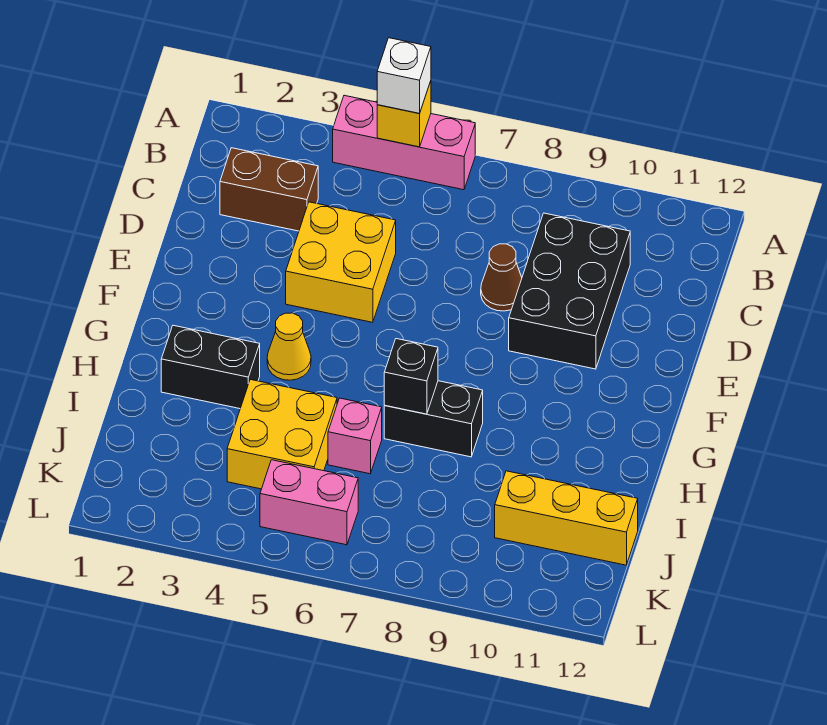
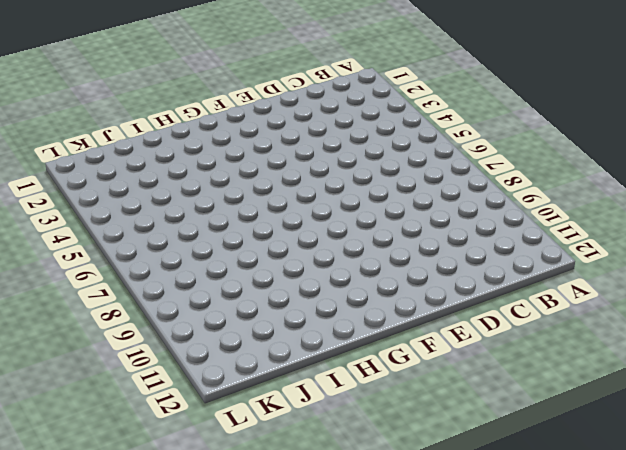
none -> pink brick A4:A6 level 1
none -> brown brick C2:C3 level 1
none -> black brick C9:E10 level 1

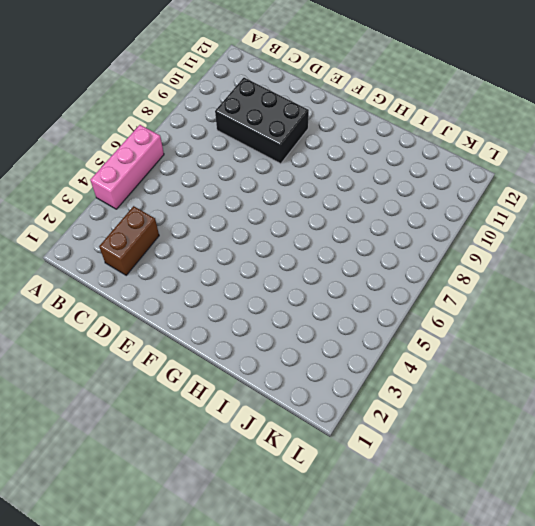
none -> yellow brick D4:E5 level 1
none -> brown cone D8 level 1
none -> yellow cone G4 level 1

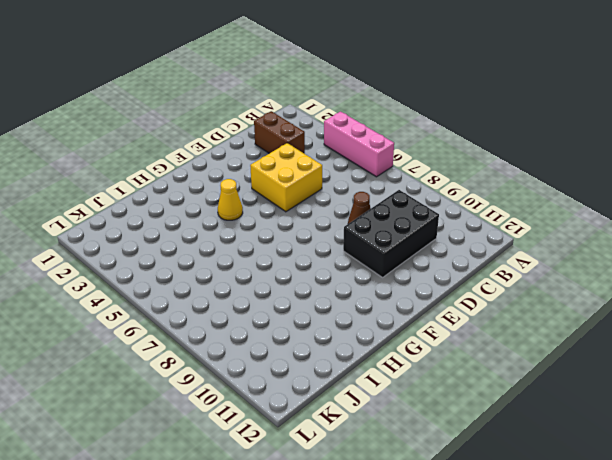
none -> black brick H2:H3 level 1
none -> black brick H7:H8 level 1
none -> yellow brick I4:J5 level 1

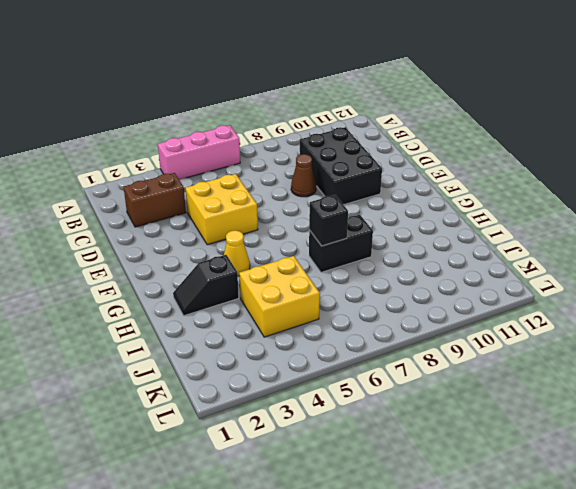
black slope H2:H3 level 1 top 3 -> black brick H2:H3 level 1
none -> pink brick I6 level 1
none -> yellow brick J10:J12 level 1
none -> pink brick K5:K6 level 1

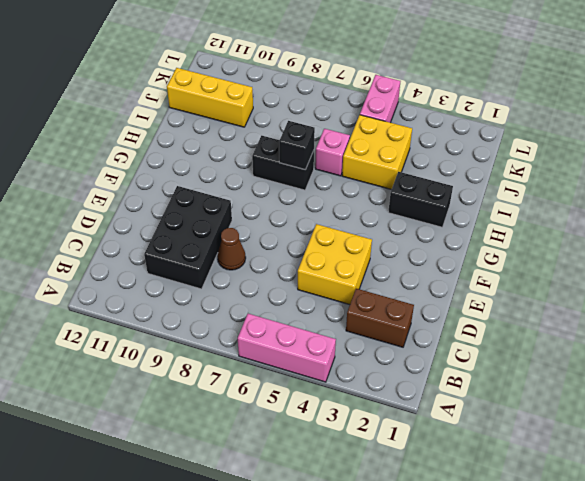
pink brick K5:L5 level 1 -> pink brick K5:K6 level 1
none -> yellow cone G4 level 1
none -> yellow brick A5 level 2
none -> white brick A5 level 3

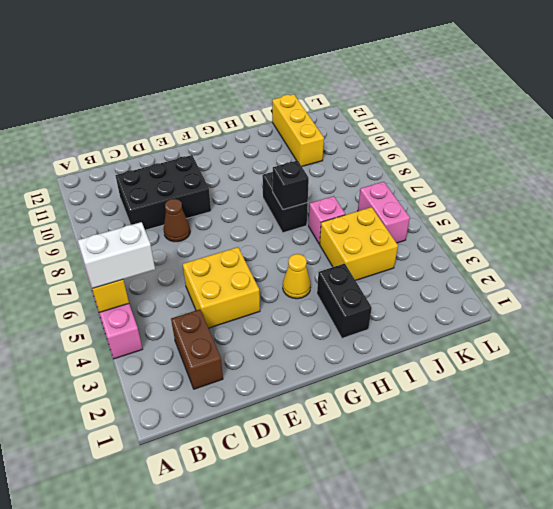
white brick A5:B5 level 3 -> white brick A5 level 3

